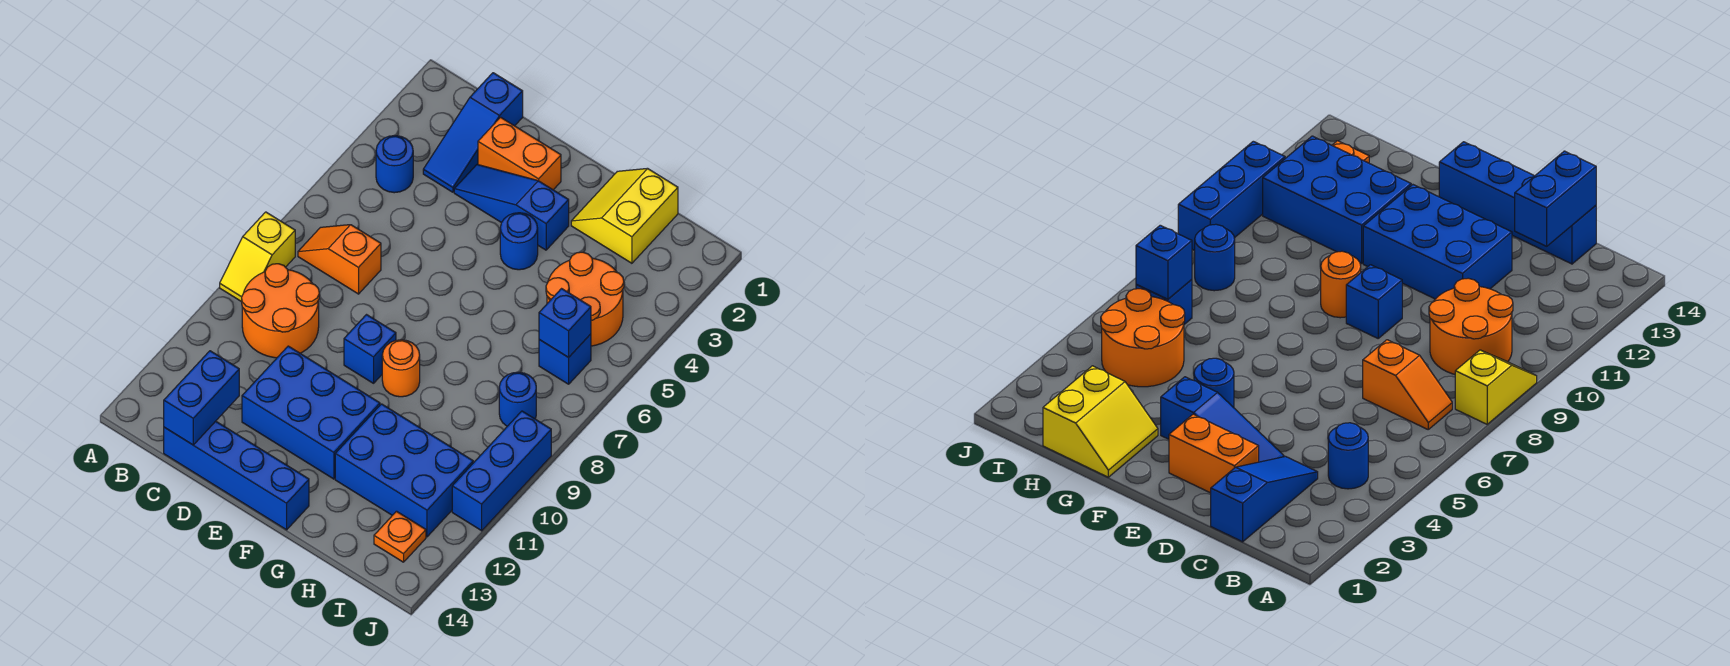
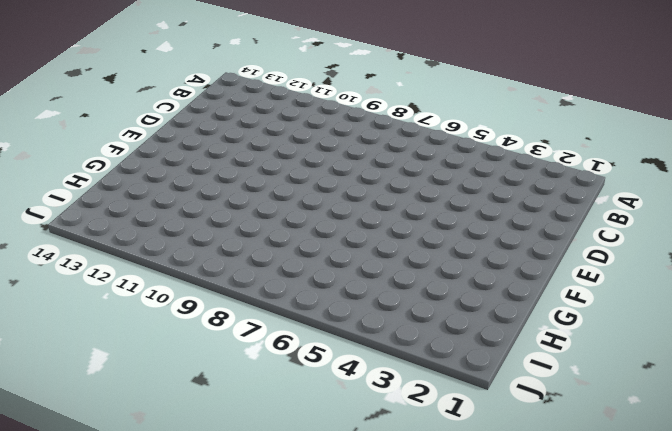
none -> yellow slope A8:A9 level 1 top 8
none -> blue round brick B4 level 1
none -> orange slope B7:C7 level 1 top C

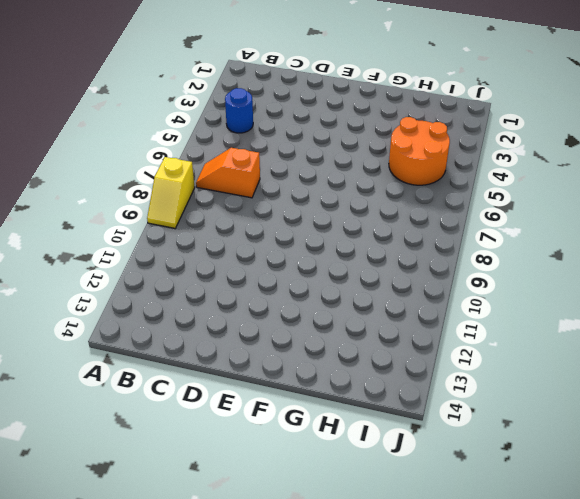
none -> orange round brick B9:C10 level 1
none -> blue slope C1:C3 level 1 top 1
none -> blue brick C14:F14 level 1

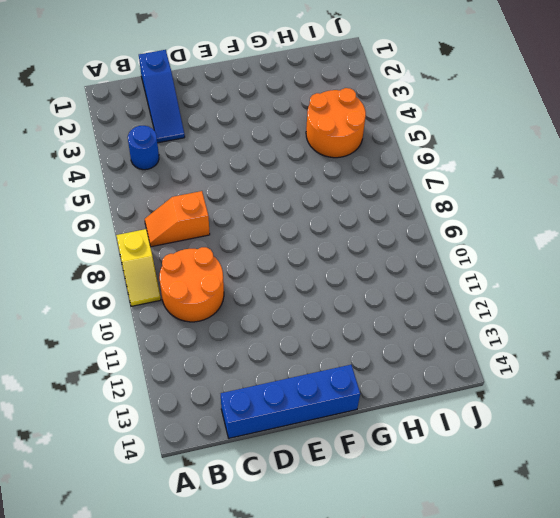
none -> orange brick D2:E2 level 1
none -> blue slope D3:F3 level 1 top F
none -> blue brick D11:F12 level 1

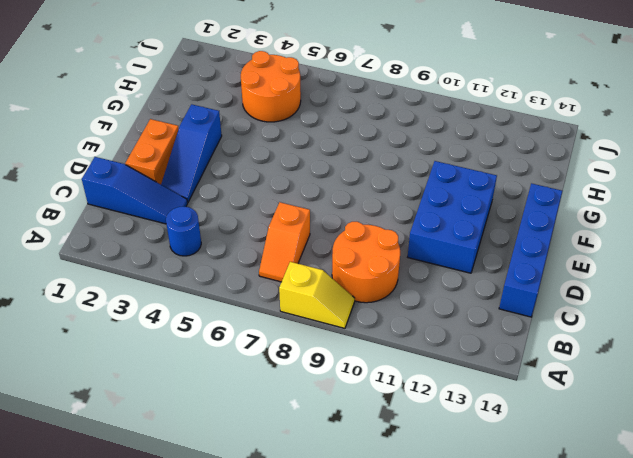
none -> blue brick E9 level 1
none -> blue round brick F4 level 1
none -> orange round brick F9 level 1

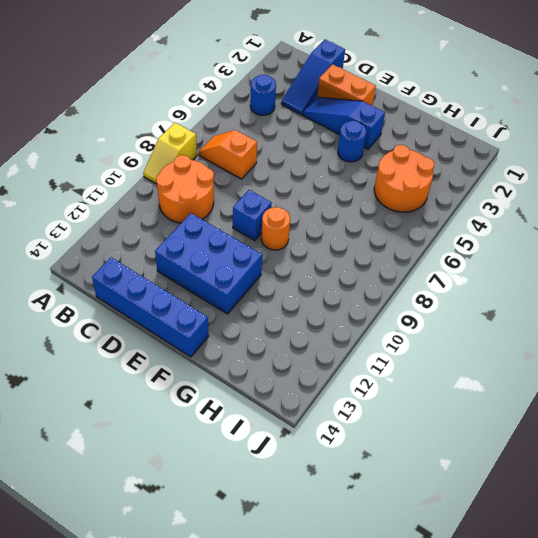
none -> yellow slope G1:H2 level 1 top H
none -> blue brick G11:I12 level 1
none -> blue brick I6 level 1

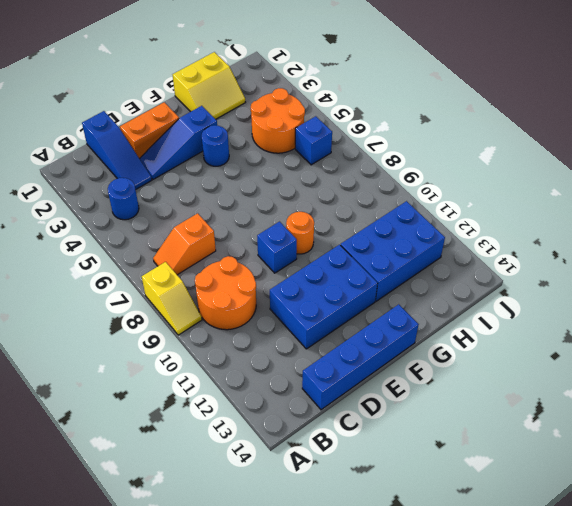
yellow slope G1:H2 level 1 top 1 -> yellow slope G1:H2 level 1 top H
none -> blue round brick I8 level 1
none -> orange plate I13 level 1
none -> blue brick J9:J11 level 1

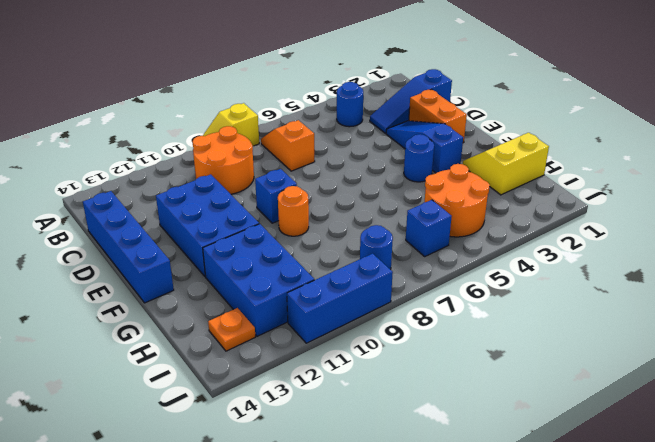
none -> blue brick C13:C14 level 2
none -> blue brick I6 level 2

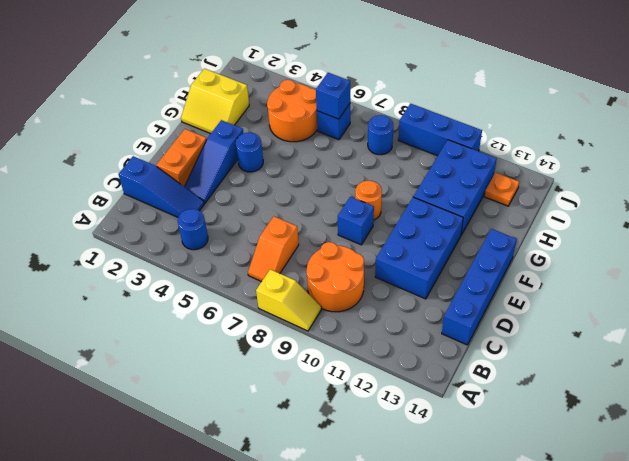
none -> blue brick C13:C14 level 2

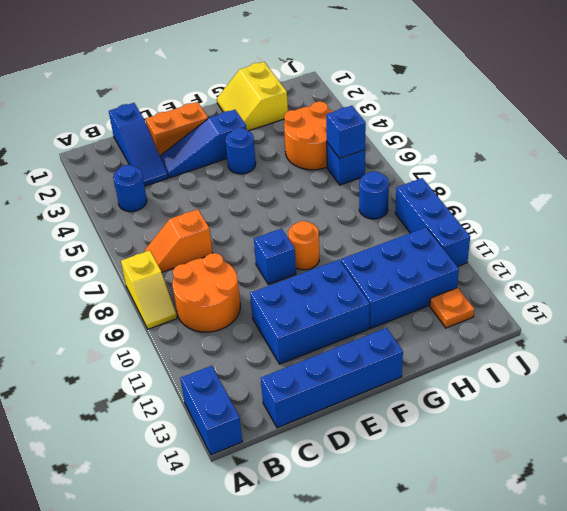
blue brick A13:A14 level 1 -> blue brick C13:C14 level 2

